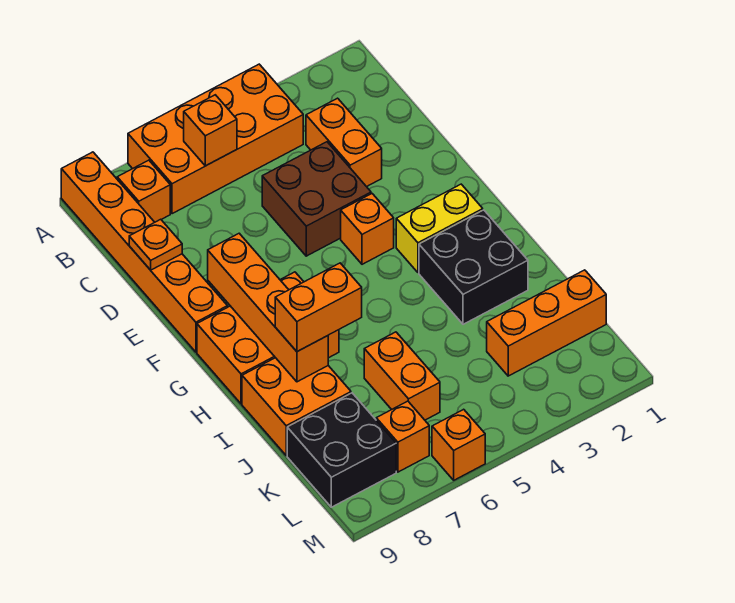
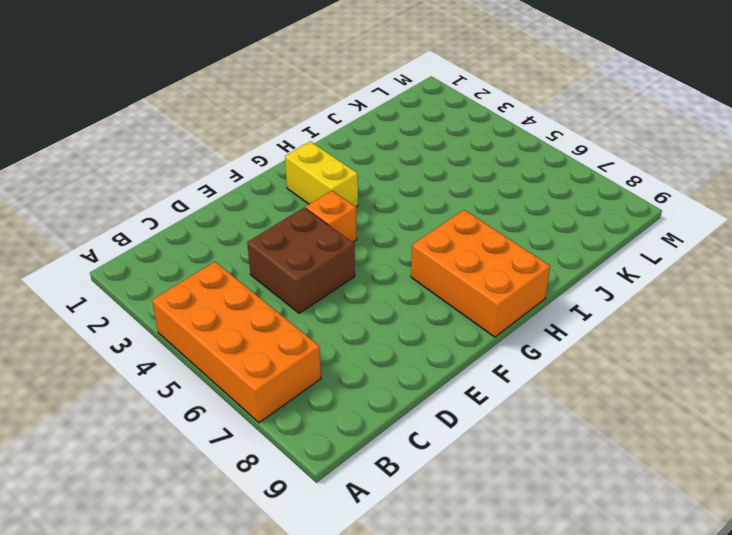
none -> orange brick A9:F9 level 1
none -> orange brick B8 level 1
none -> orange brick C3:D3 level 1

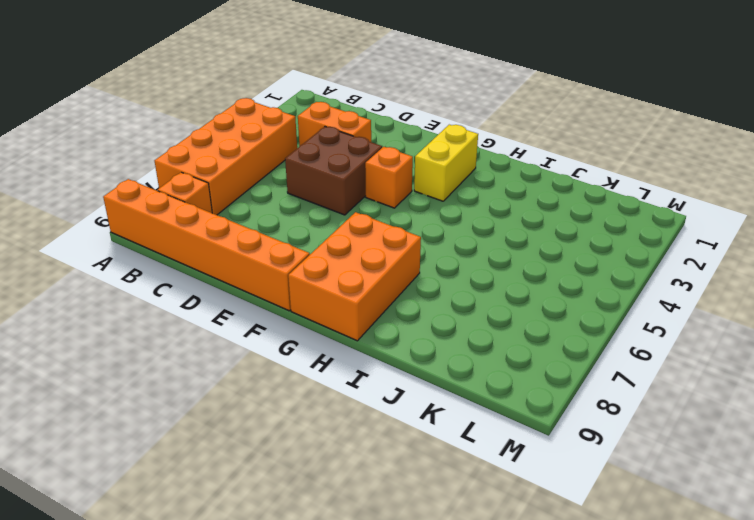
none -> black brick H2:I3 level 1
none -> orange brick I8:J9 level 1
none -> orange brick J6:K6 level 1

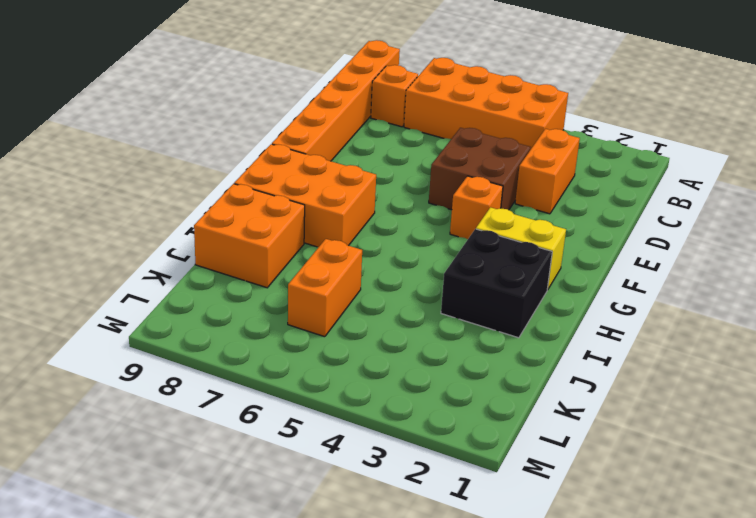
none -> orange brick K1:K3 level 1
none -> black brick K8:L9 level 1
none -> orange brick L7 level 1

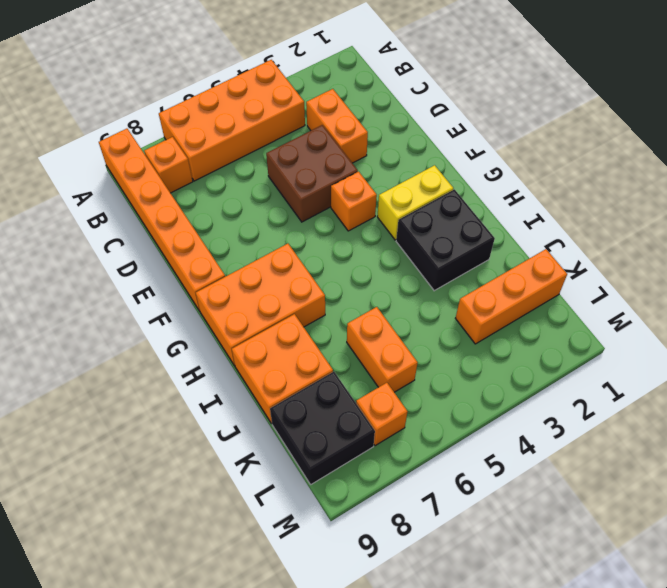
none -> orange brick M6 level 1
none -> orange brick B6 level 2
none -> orange plate D9 level 2

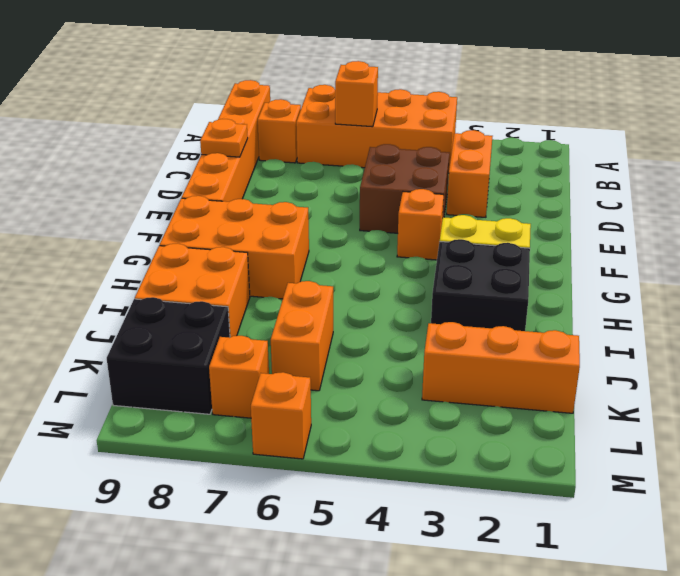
none -> orange brick F8:I8 level 2
none -> orange brick I7:I8 level 3

